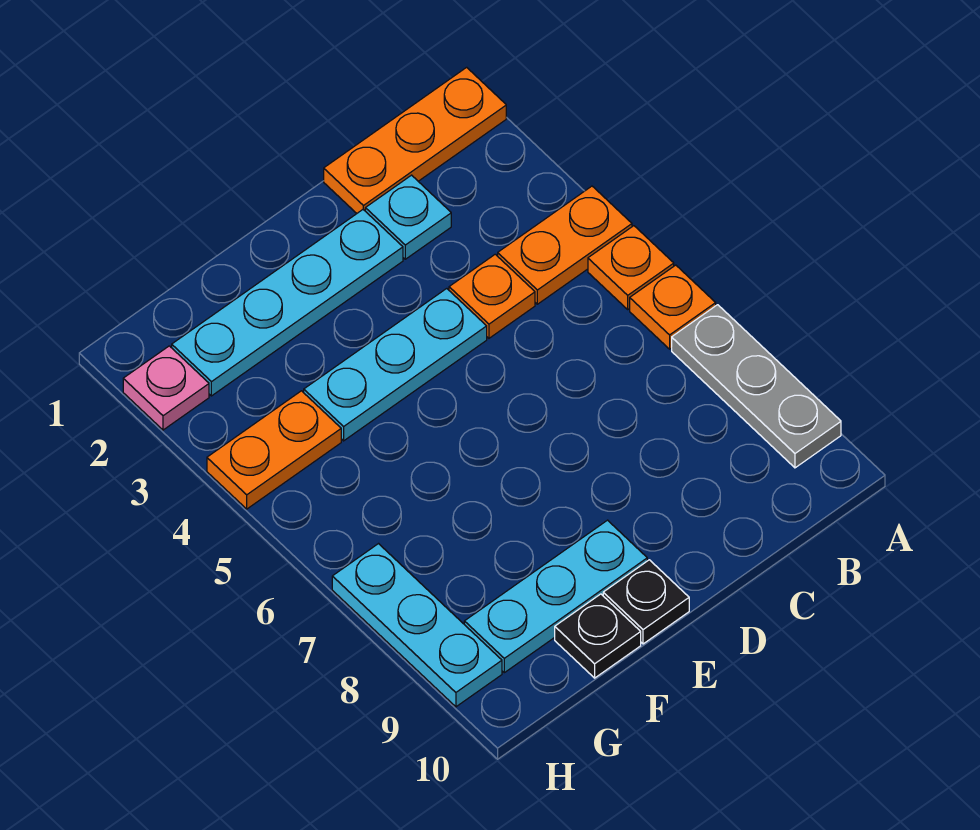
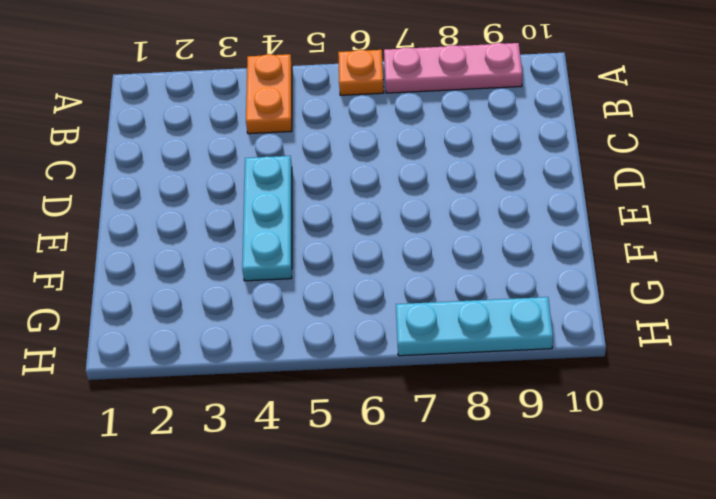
pink plate A7:A9 level 1 -> grey plate A7:A9 level 1
none -> orange plate A1:C1 level 1
none -> orange plate A5 level 1
none -> cyan plate C2 level 1

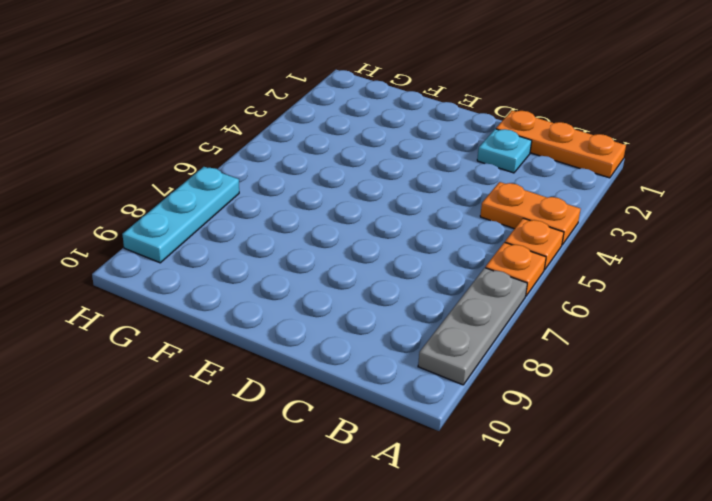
none -> orange plate C4 level 1
none -> cyan plate D2:G2 level 1
none -> cyan plate D4:F4 level 1

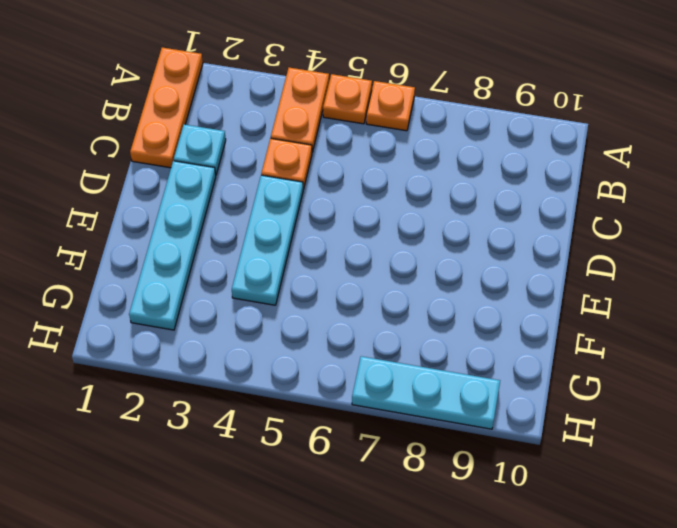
none -> grey plate A7:A9 level 1
none -> cyan plate E9:G9 level 1
none -> black plate E10 level 1

